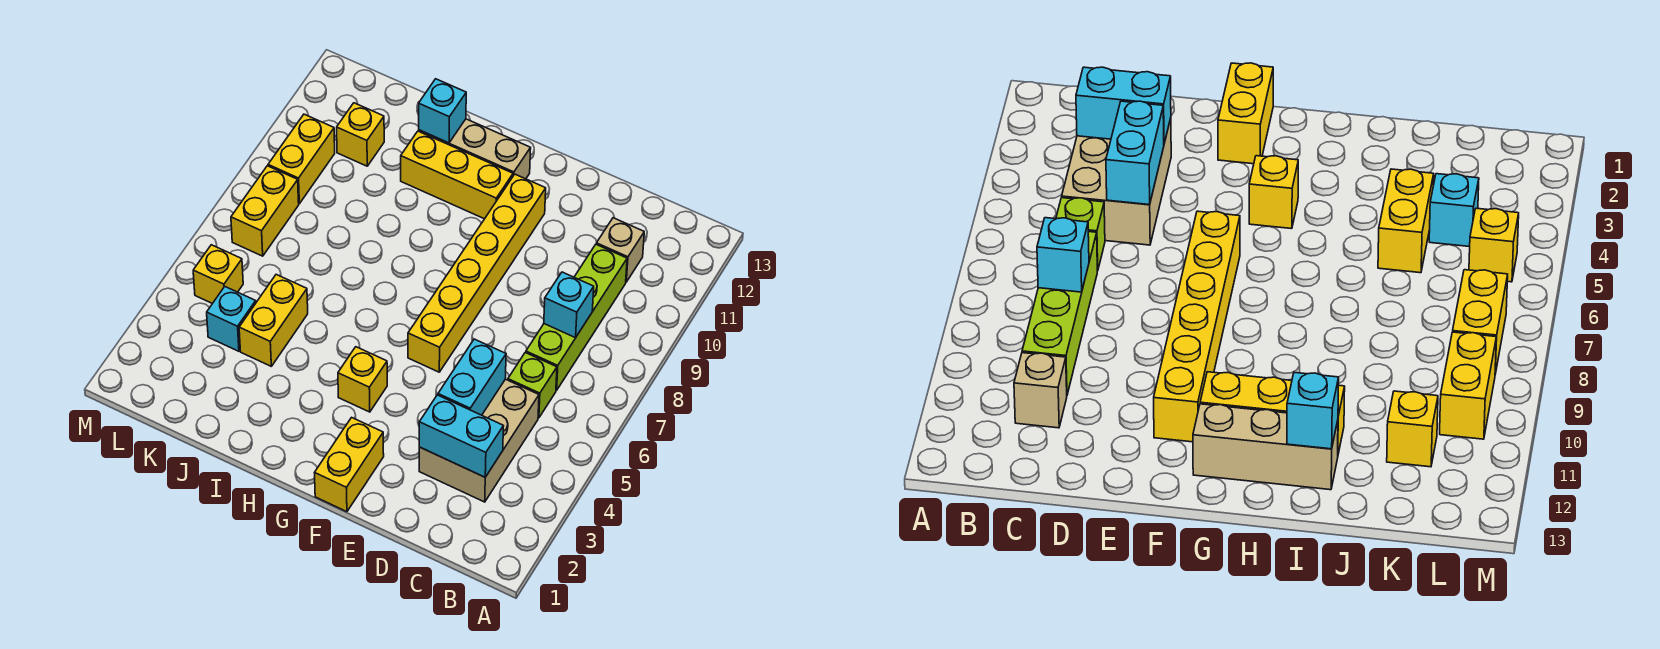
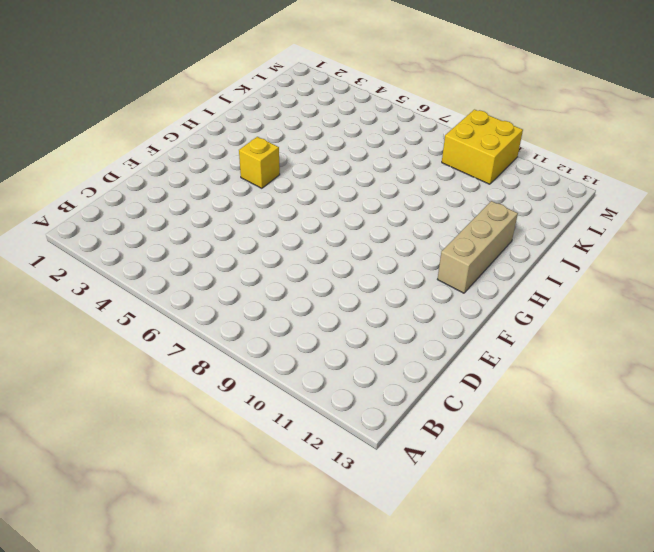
yellow brick L9:M10 level 1 -> yellow brick L9:L10 level 1
none -> tan brick C3:D5 level 1
none -> lime brick C6 level 1
none -> lime brick C7:C10 level 1

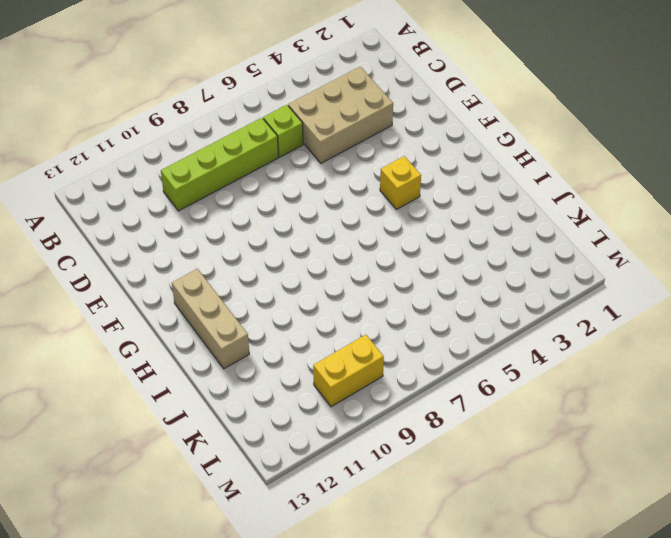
none -> tan brick C11 level 1
none -> yellow brick F1:F2 level 1
none -> yellow brick F6:F11 level 1

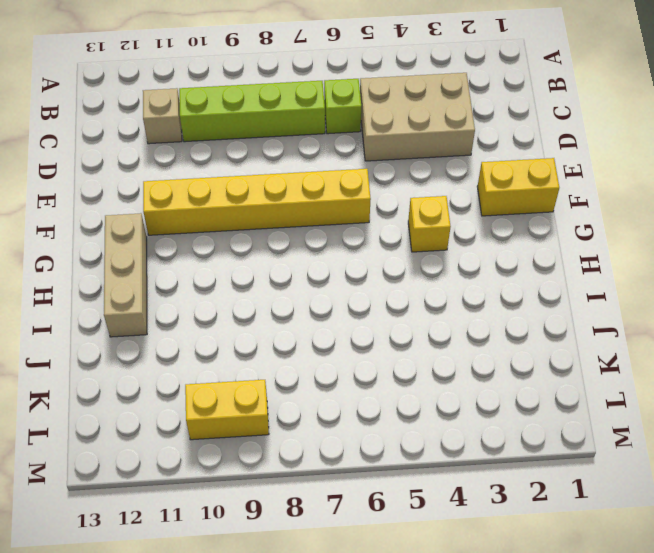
none -> yellow brick G11:I11 level 1
none -> yellow brick J4:J5 level 1
none -> cyan brick K4 level 1

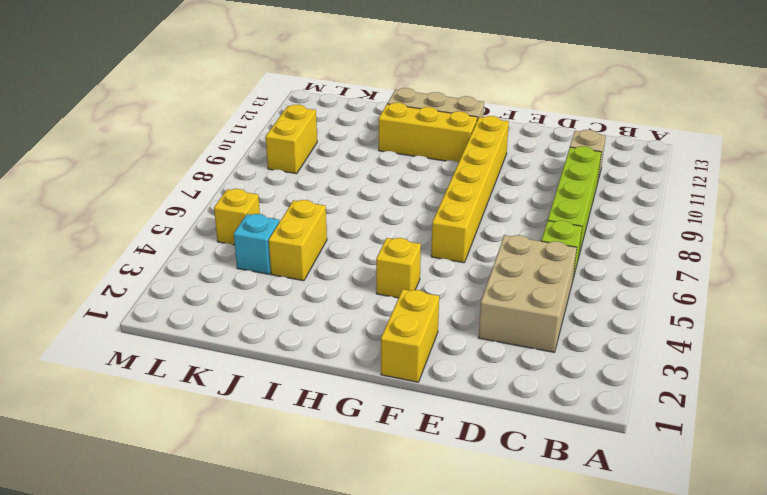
none -> yellow brick K11 level 1
none -> yellow brick L7:L8 level 1
none -> cyan brick C3:D3 level 2

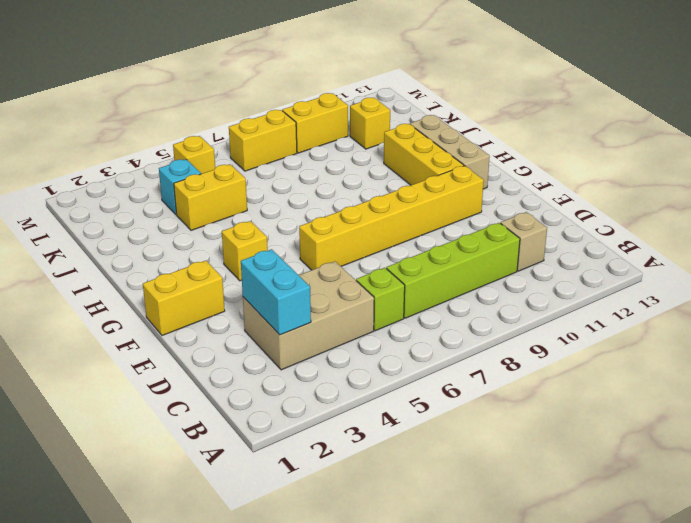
none -> cyan brick C8 level 2
none -> cyan brick D4:D5 level 2
none -> cyan brick I12 level 2

